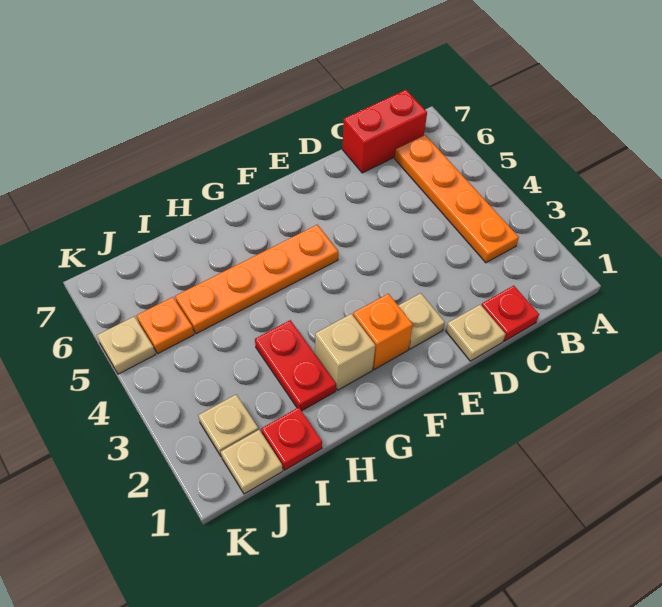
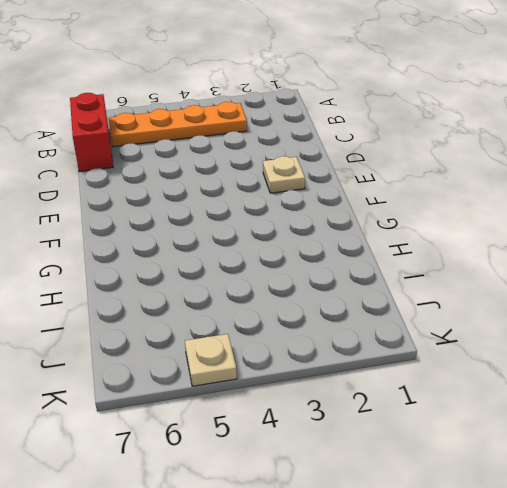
none -> red plate C1 level 1
none -> tan plate D1 level 1
none -> orange brick F2 level 1

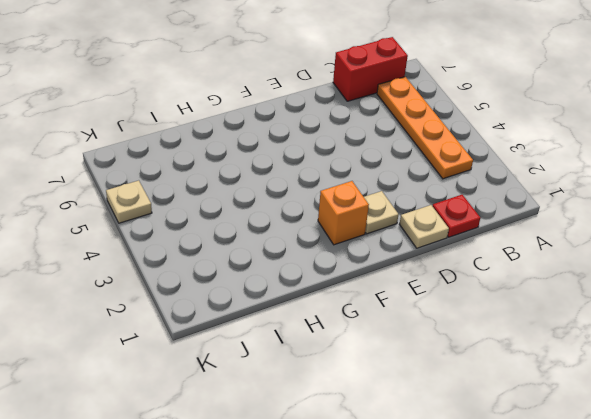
none -> orange plate F5:I5 level 1
none -> tan brick G2 level 1
none -> red plate H2:H3 level 1

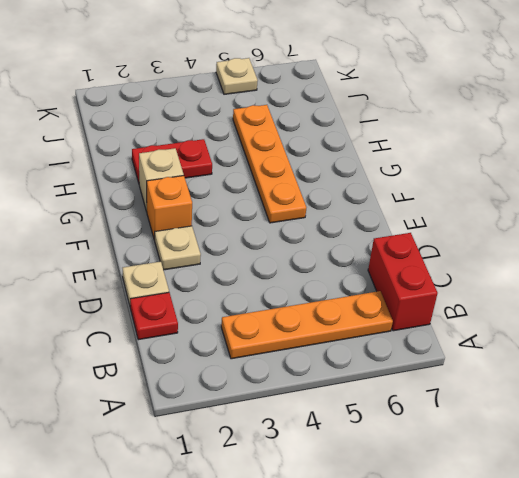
none -> red plate I1 level 1
none -> tan plate J1 level 1
none -> tan plate J2 level 1

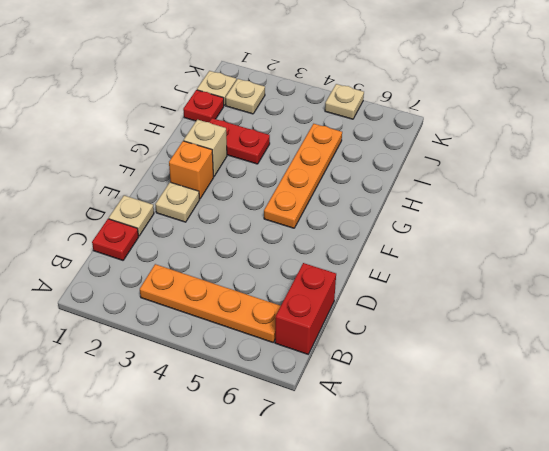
none -> orange plate J5 level 1

